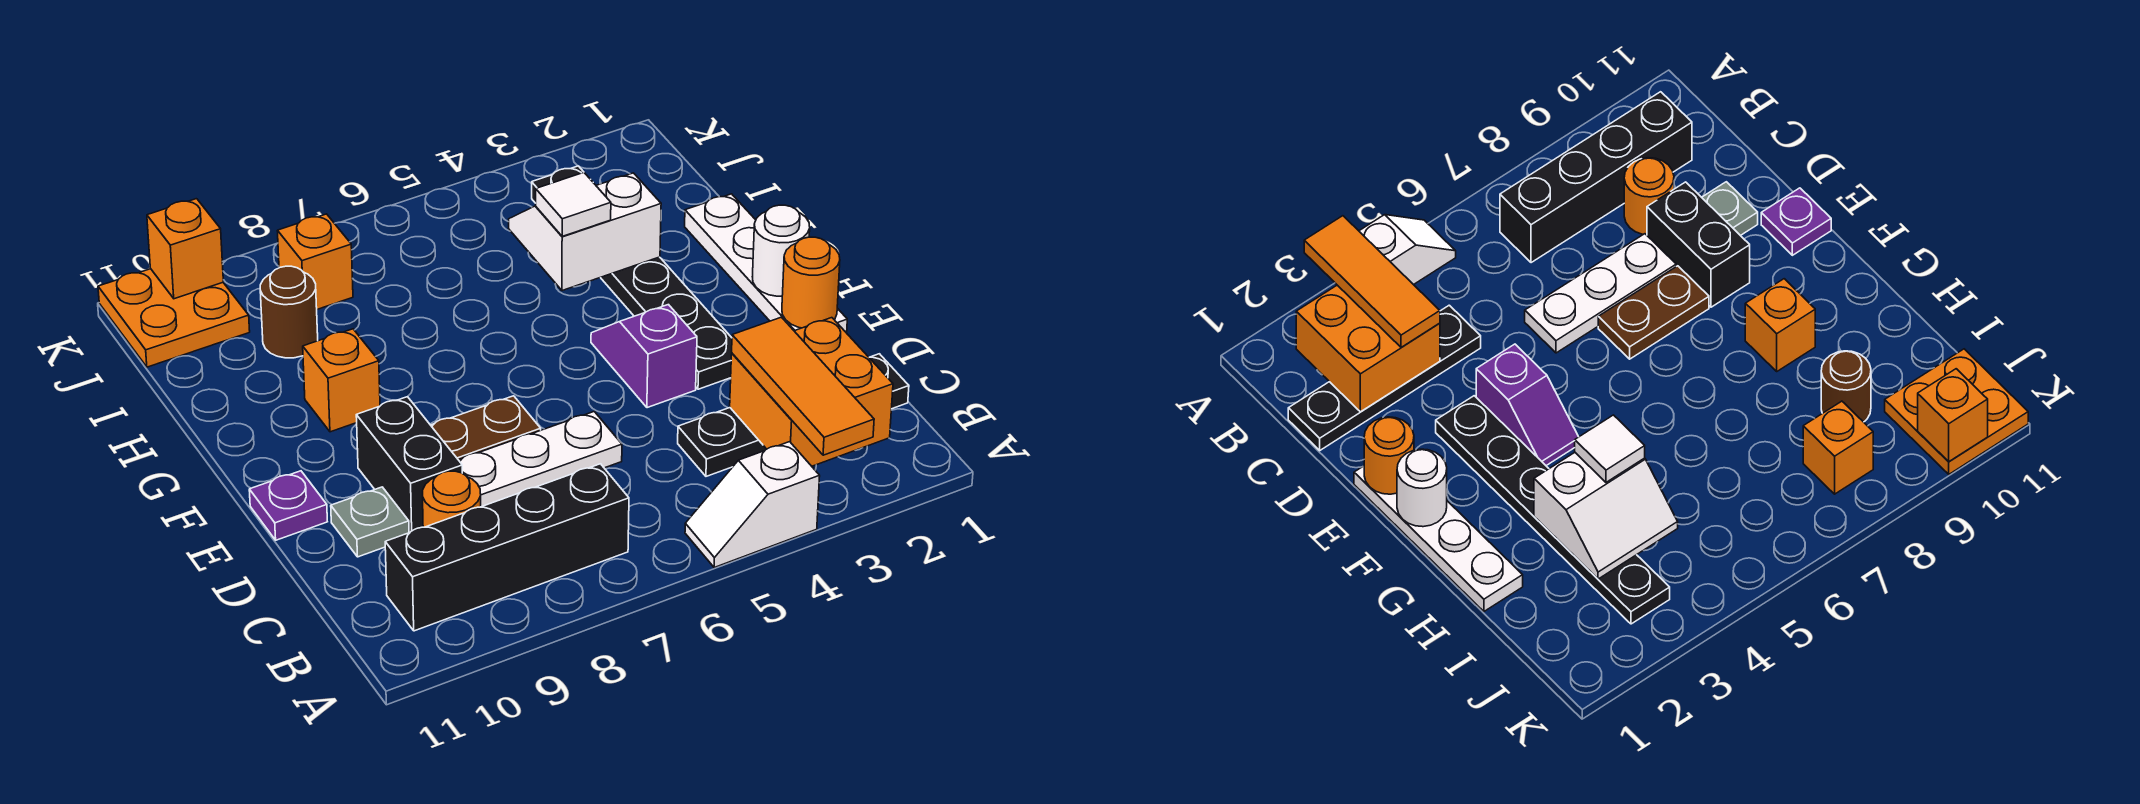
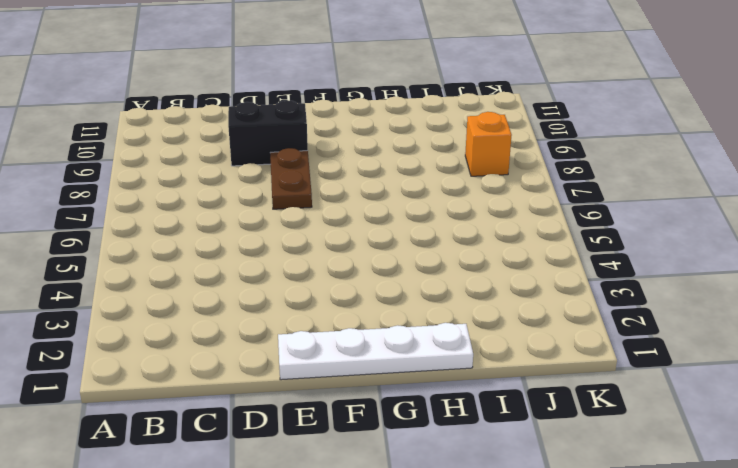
none -> white slope A4:A5 level 1 top 4
none -> black brick B7:B10 level 1
none -> black plate C1:C4 level 1

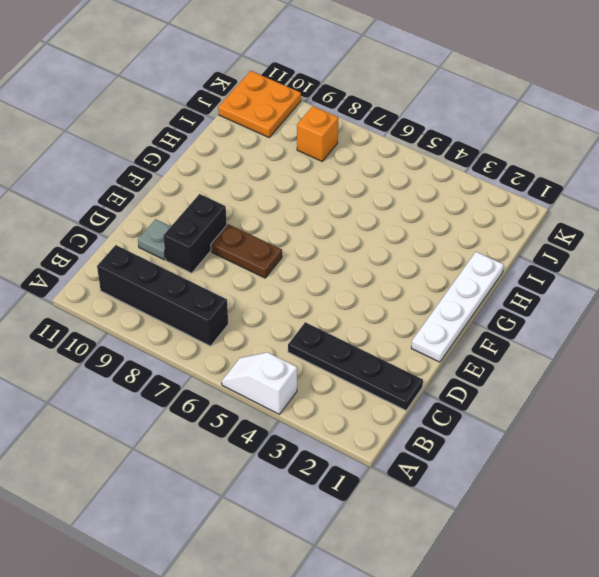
none -> orange round brick C9 level 1
none -> white plate D6:D8 level 1
none -> black plate E3:J3 level 1

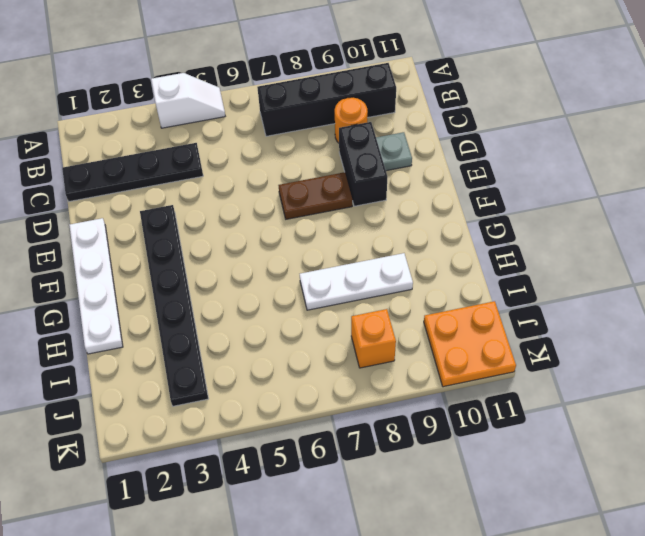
white plate H7:H9 level 1 -> white plate D6:D8 level 1
none -> purple slope E4:F4 level 1 top E
none -> purple plate E11 level 1
none -> orange brick G9 level 1

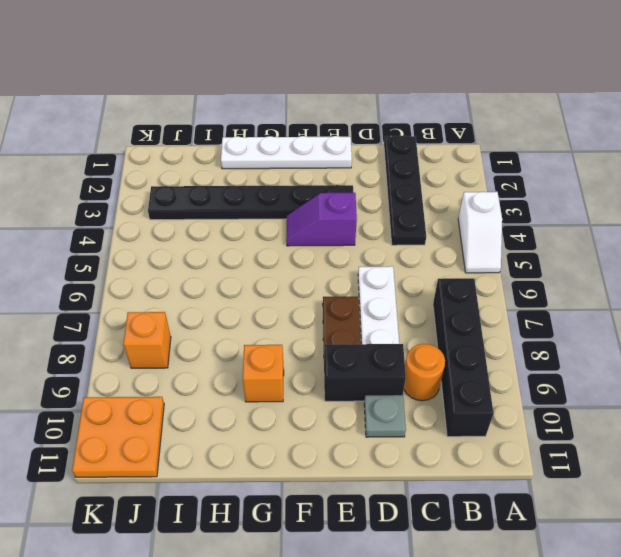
none -> purple plate E11 level 1
none -> brown round brick I9 level 1
none -> orange brick B2:C3 level 2

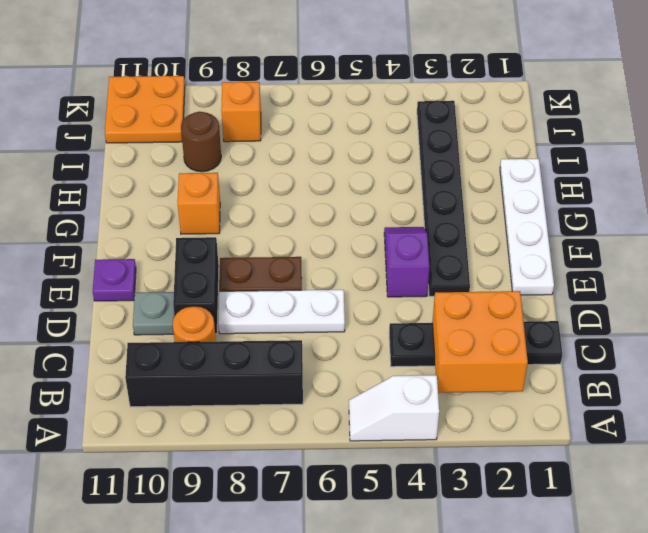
none -> orange round brick E1 level 2
none -> white round brick F1 level 2
none -> white slope H3:I4 level 2 top H

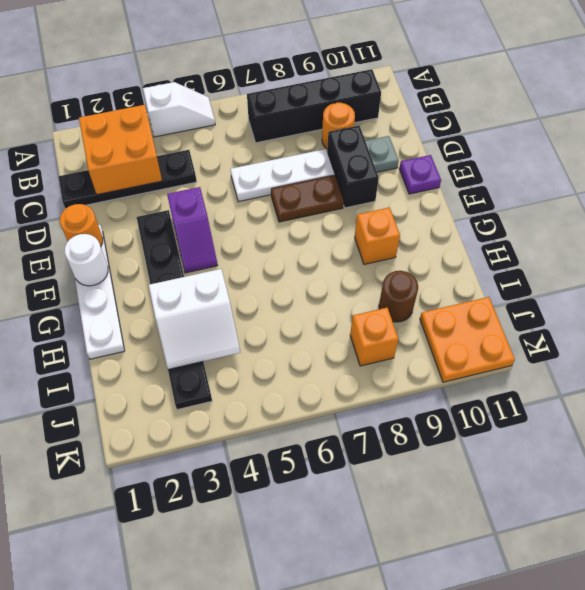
none -> orange brick K10 level 2
none -> orange tile A3:C3 level 3
none -> white tile H4 level 3

